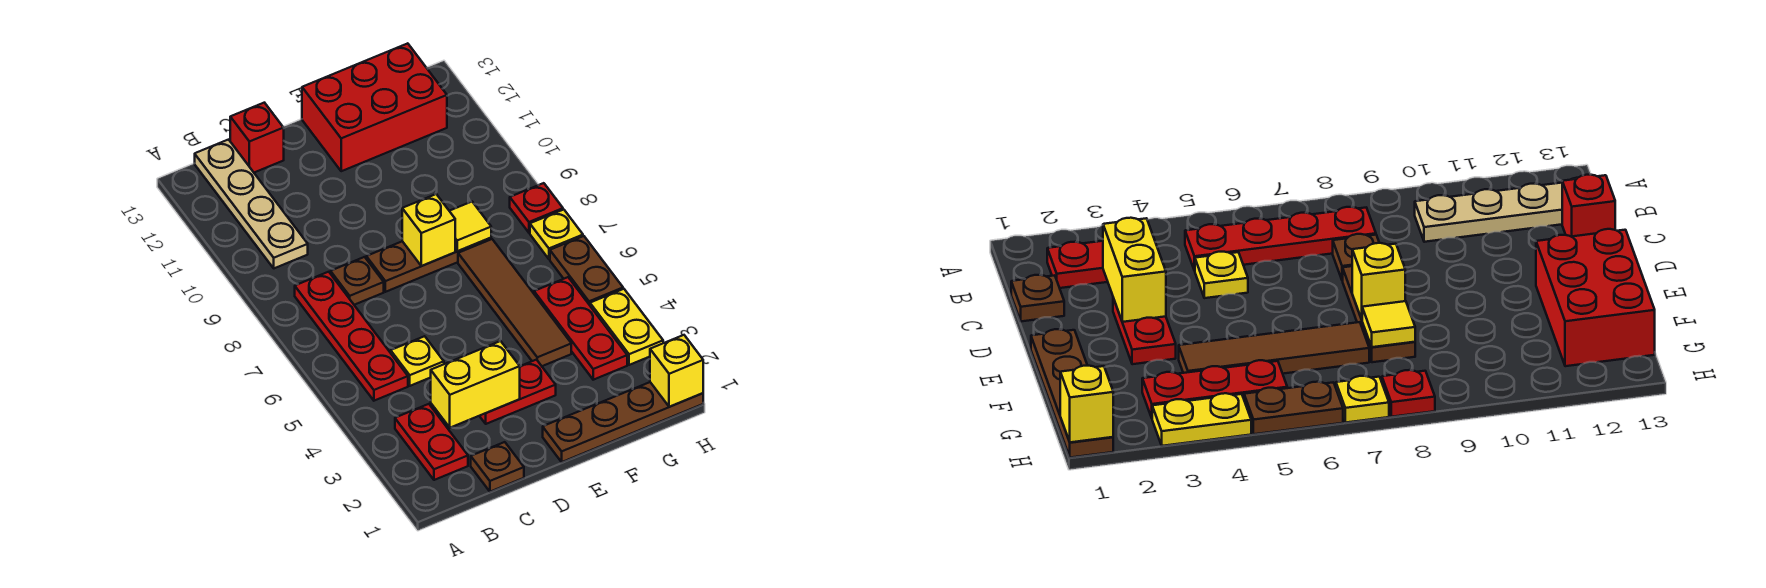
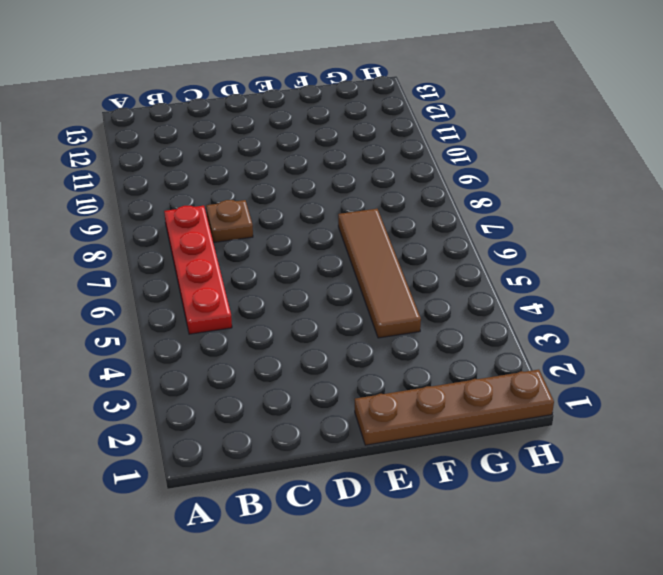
none -> red plate B2:B3 level 1
none -> tan plate B10:B13 level 1
none -> brown plate C1 level 1

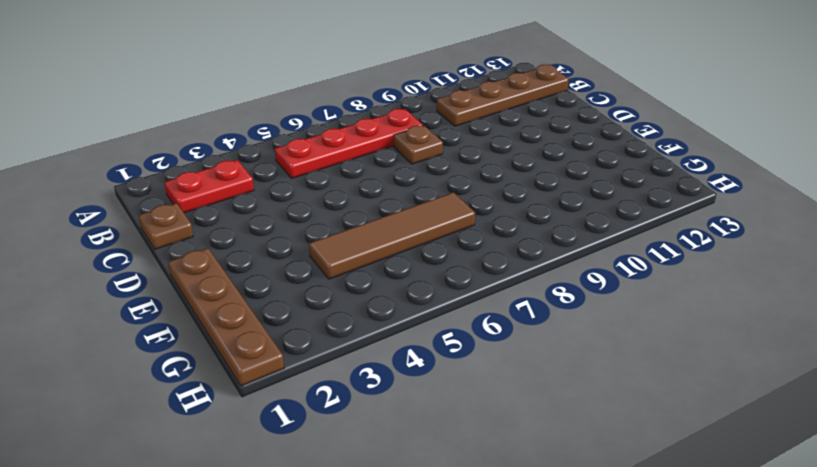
brown plate B10:B13 level 1 -> tan plate B10:B13 level 1
none -> yellow plate C5 level 1
none -> red brick C13 level 1
none -> red plate D3:E3 level 1

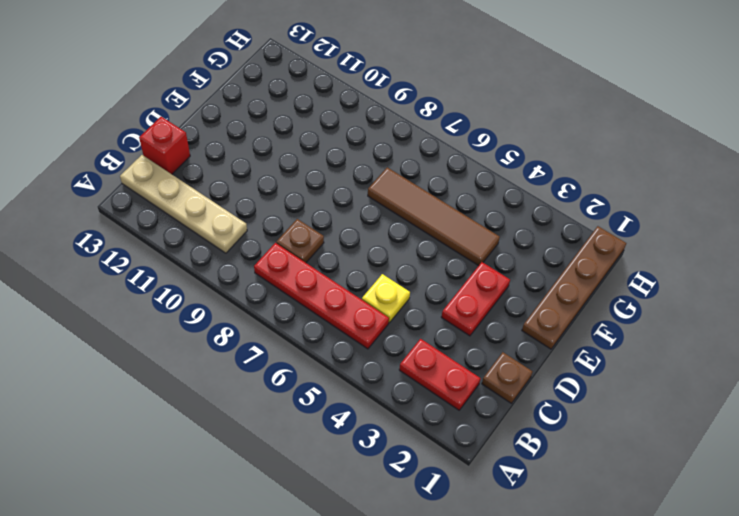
none -> brown plate D8:F8 level 1
none -> red brick E12:G13 level 1
none -> red plate G3:G5 level 1

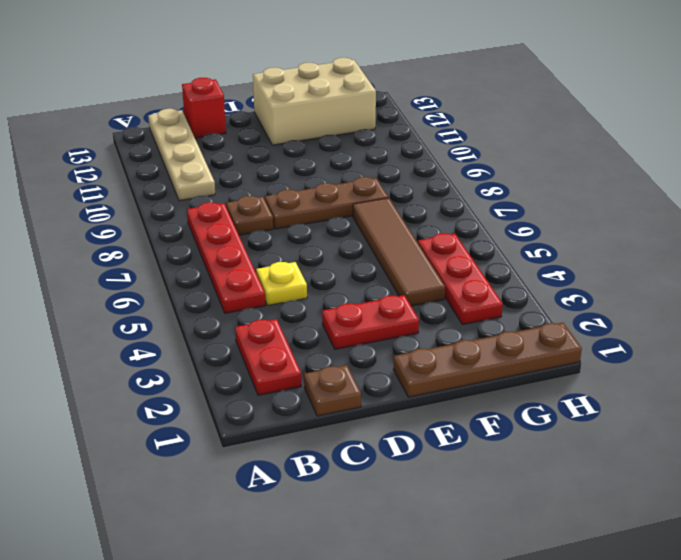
tan brick E12:G13 level 1 -> red brick E12:G13 level 1
none -> yellow plate H3:H4 level 1
none -> brown plate H5:H6 level 1
none -> yellow plate H7 level 1

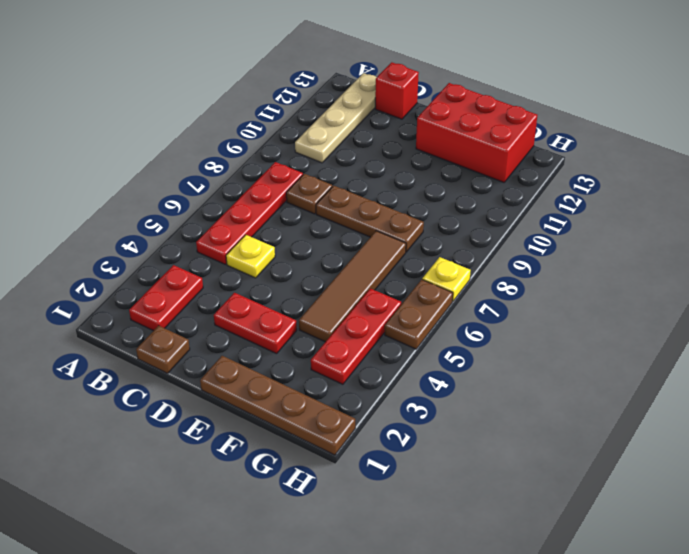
none -> yellow plate H3:H4 level 1
none -> red plate H8 level 1
none -> yellow brick C3:D3 level 2

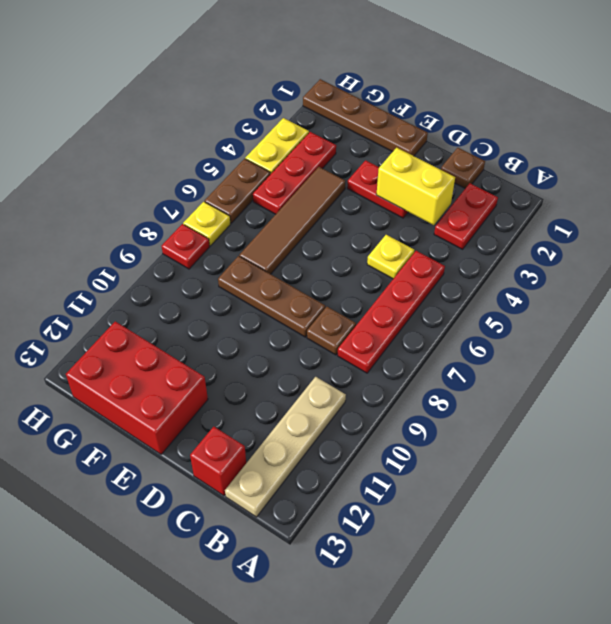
none -> yellow brick E8 level 2
none -> yellow tile F8 level 2
none -> yellow brick H1 level 2

